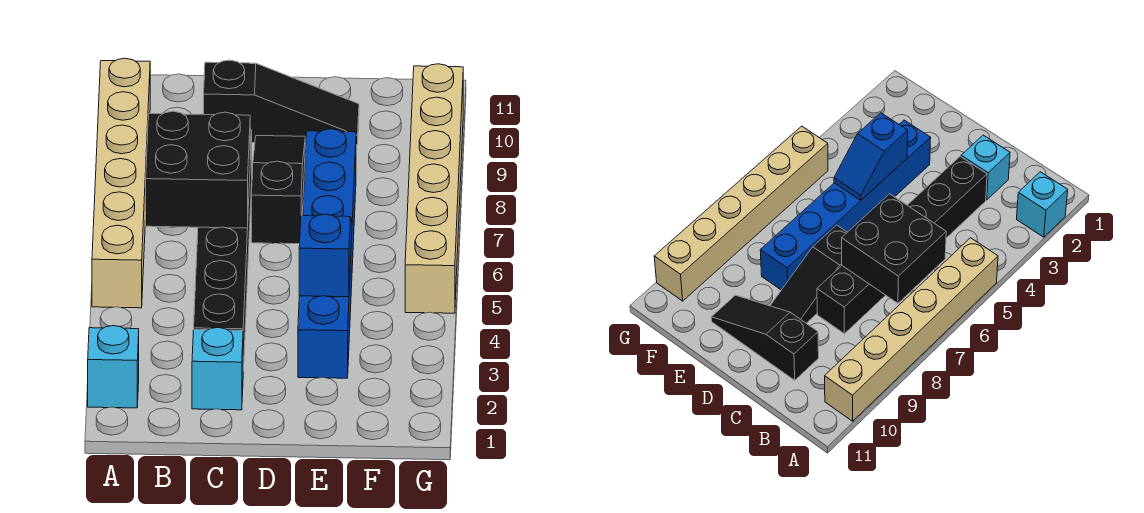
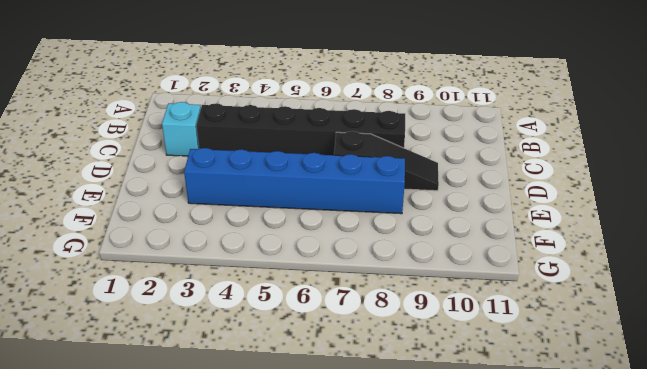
none -> cyan brick A2 level 1
none -> tan brick A5:A10 level 1

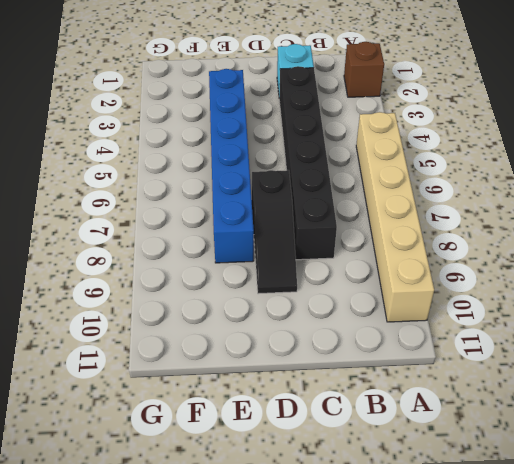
brown brick A2 level 1 -> cyan brick A2 level 1
none -> black slope C10:E10 level 1 top C
none -> tan brick G5:G10 level 1

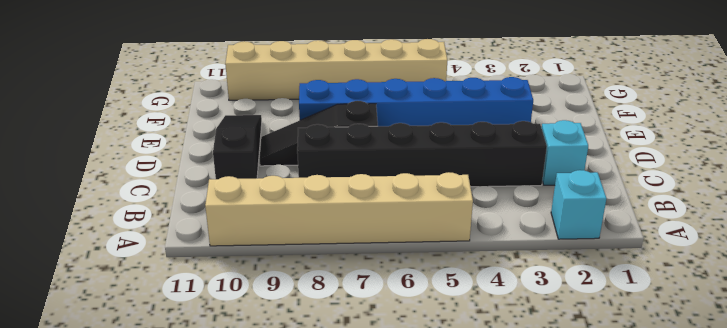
none -> black brick B6:C7 level 2
none -> blue slope E4:E5 level 2 top 4

